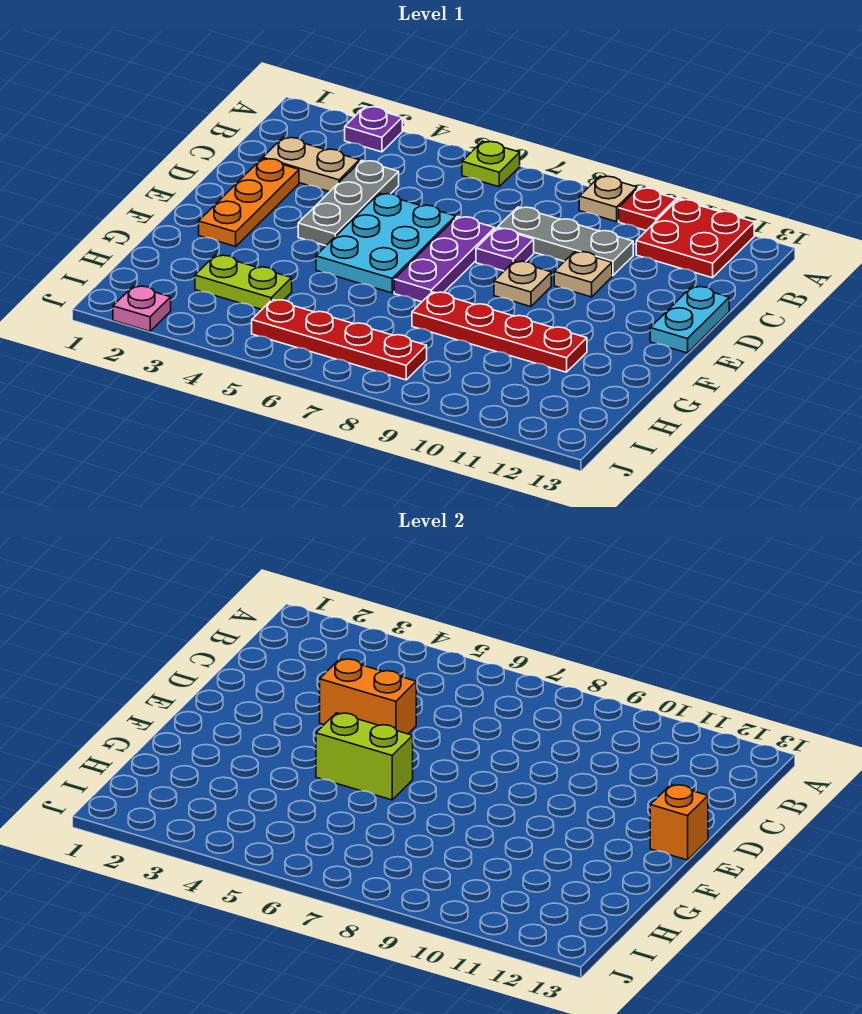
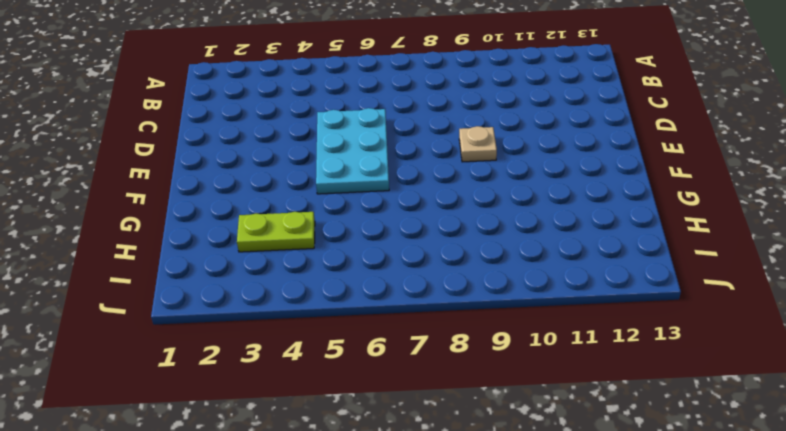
none -> purple plate A3 level 1
none -> lime plate A6 level 1
none -> tan plate A9 level 1

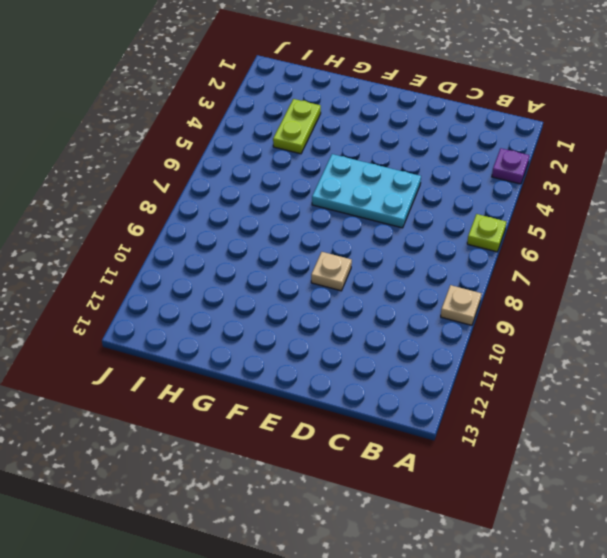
none -> red plate A10 level 1
none -> red plate A11:B12 level 1
none -> tan plate C2:C3 level 1

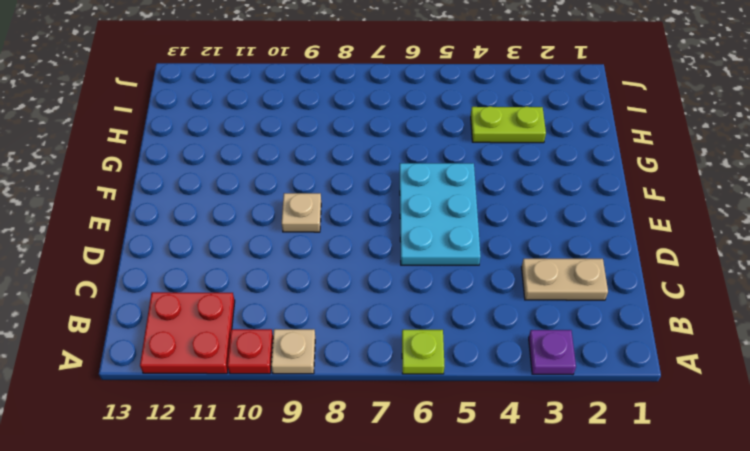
none -> grey plate C4:E4 level 1
none -> grey plate C8:C10 level 1
none -> orange plate D2:F2 level 1

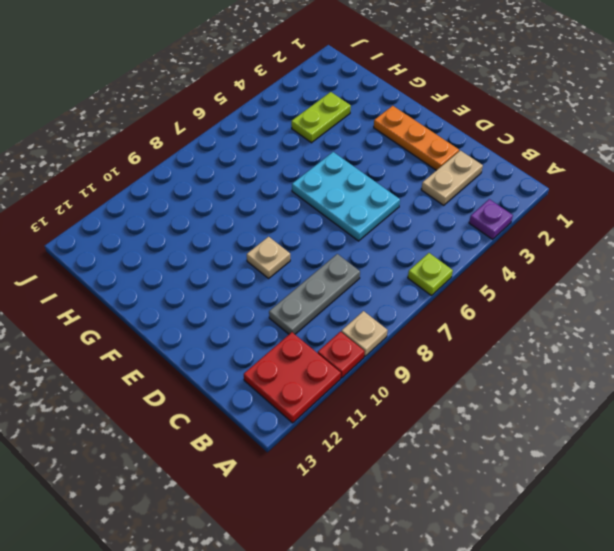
none -> grey plate C4:E4 level 1
none -> purple plate D7:F7 level 1
none -> purple plate D8 level 1

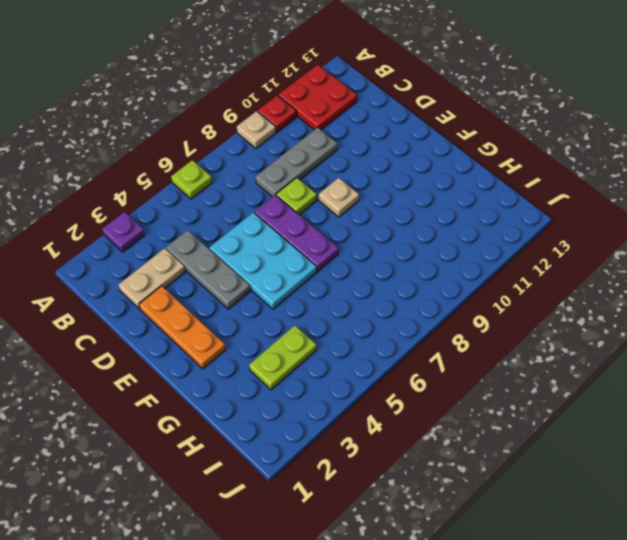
lime plate D8 level 1 -> purple plate D8 level 1
none -> tan plate D10 level 1
none -> cyan plate D13:E13 level 1
none -> red plate G8:G11 level 1

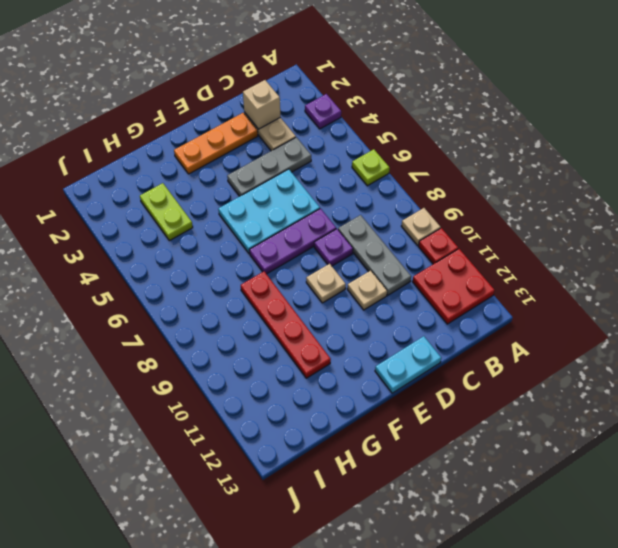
tan brick C2 level 2 -> none
none -> red plate I5:I8 level 1
none -> pink plate J2 level 1
none -> orange brick D4:D5 level 2

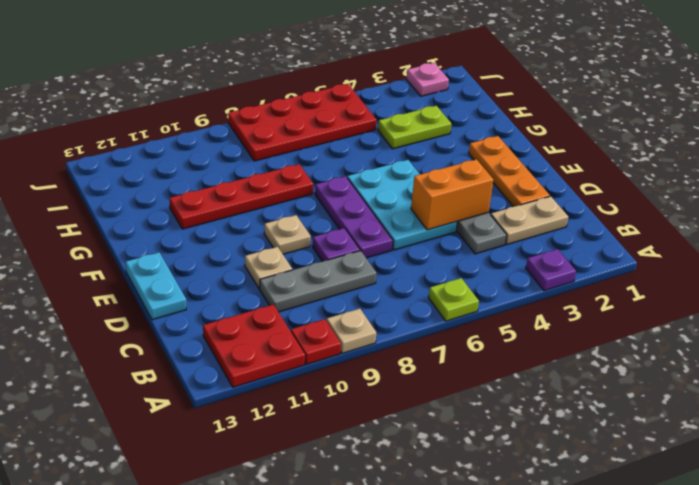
red plate I5:J8 level 1 -> red plate I5:I8 level 1
none -> orange brick E13 level 2
none -> lime brick F5:F6 level 2

